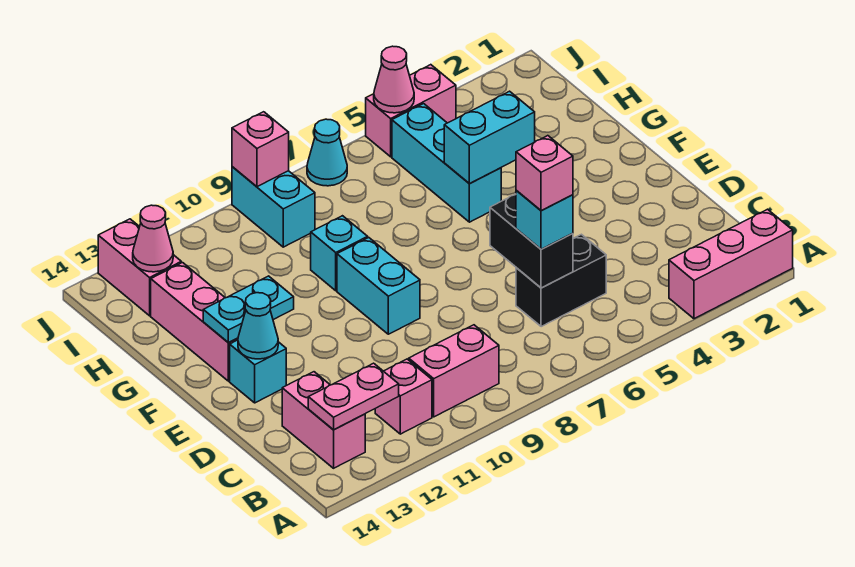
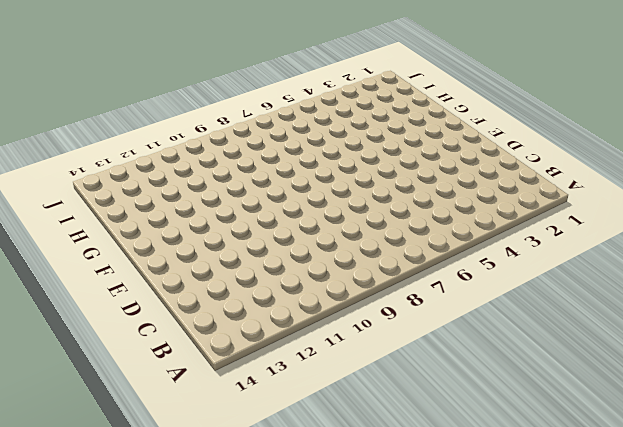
none -> pink brick A1:A3 level 1
none -> pink brick B9:B10 level 1
none -> pink brick B11 level 1

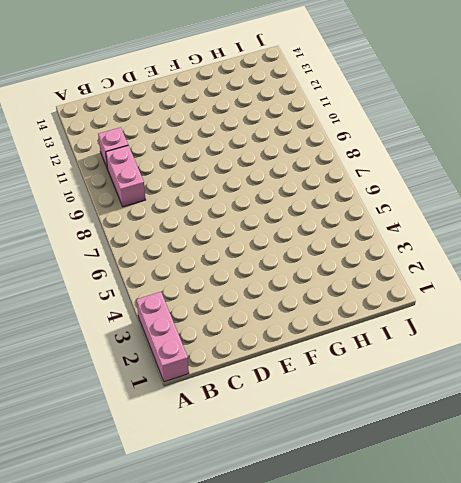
none -> pink brick B13:C13 level 1
none -> black brick C5:C6 level 1
none -> cyan brick E9:F9 level 1

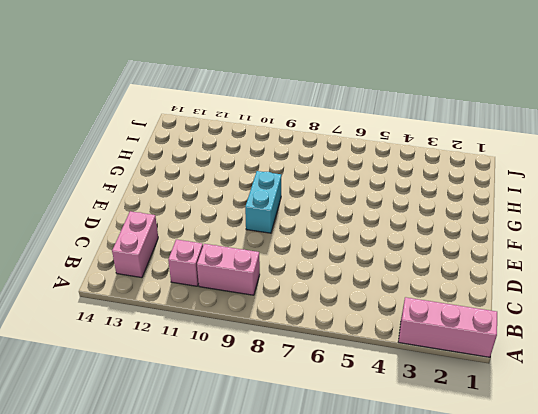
none -> black brick C5:C6 level 1
none -> cyan brick E13 level 1
none -> pink brick F13:H13 level 1

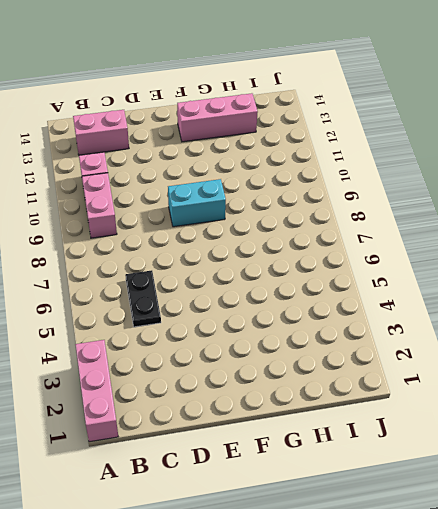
black plate C5:C6 level 1 -> black brick C5:C6 level 1
none -> cyan brick E13 level 1
none -> cyan brick G5:I5 level 1
none -> cyan brick G9 level 1

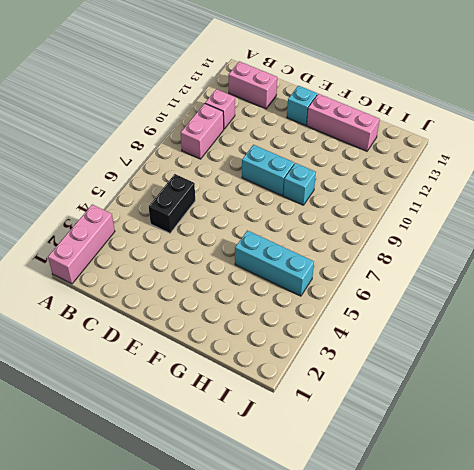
none -> cyan brick I9:J9 level 1
none -> pink brick I13:J13 level 1
none -> pink brick J4:J5 level 1

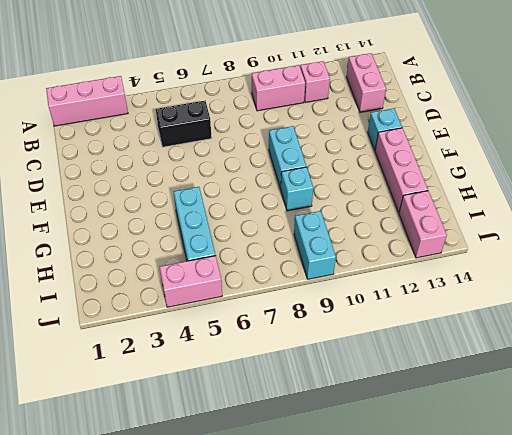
none -> cyan cone J7 level 1
none -> pink plate B12:B13 level 2
none -> black brick C6:D6 level 2

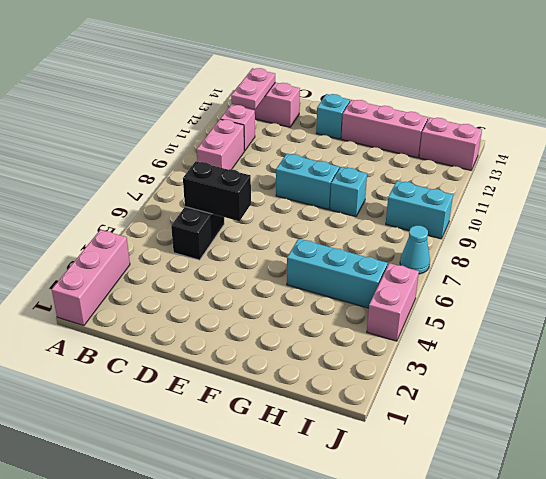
none -> cyan cone E13 level 2
none -> cyan plate F12:F13 level 2
none -> cyan brick G4:G5 level 2

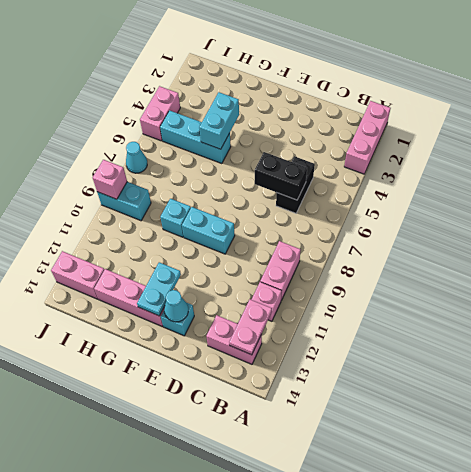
none -> pink cone I13 level 2
none -> pink cone J5 level 2
none -> cyan brick C6 level 3

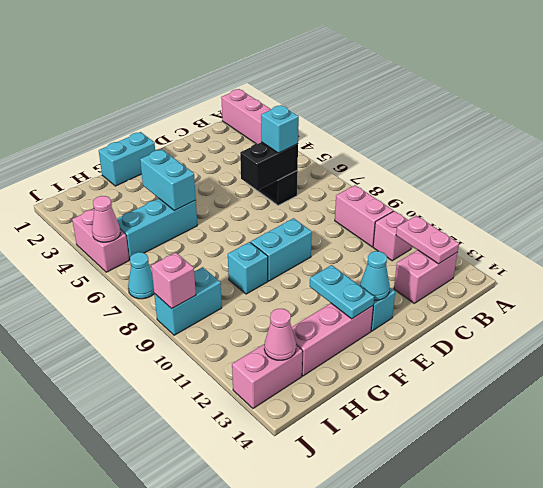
cyan brick F1:G1 level 1 -> none
none -> pink brick C6 level 4

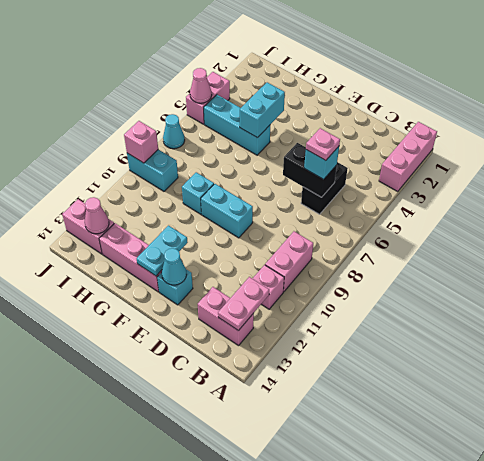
pink plate C6 level 4 -> pink brick C6 level 4

